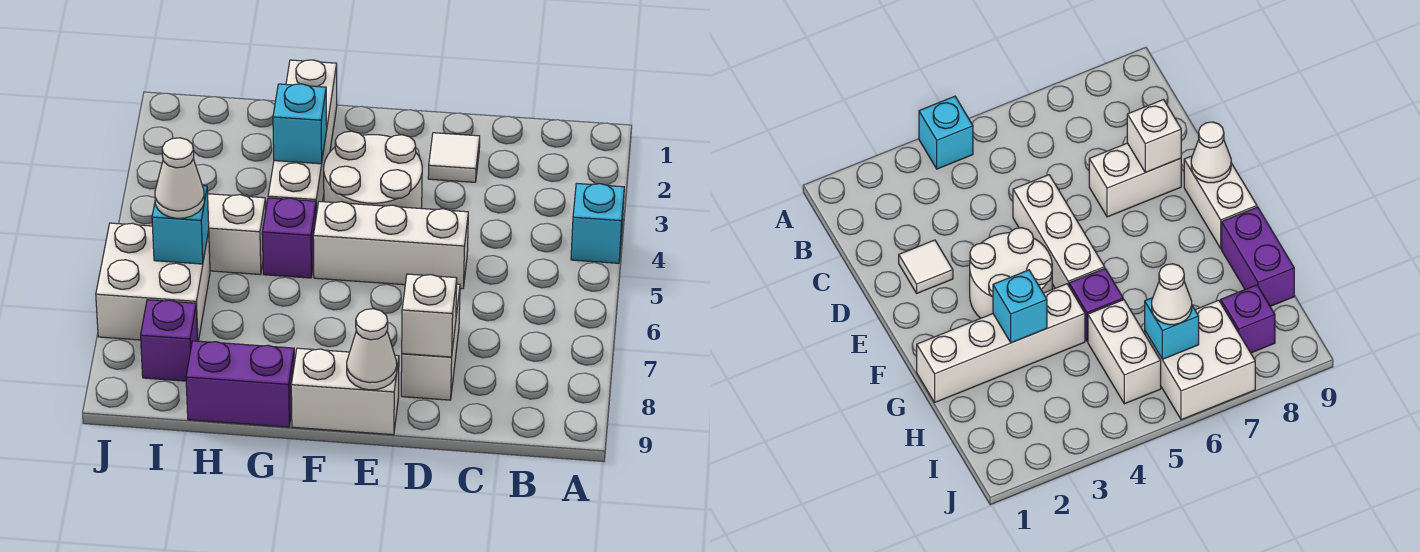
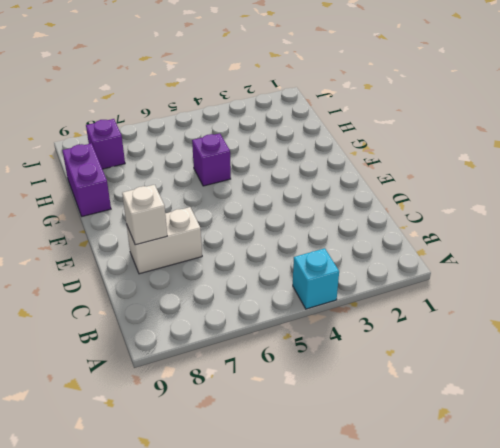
none -> white tile D2 level 1
none -> white brick D5:F5 level 1
none -> white round brick E3:F4 level 1

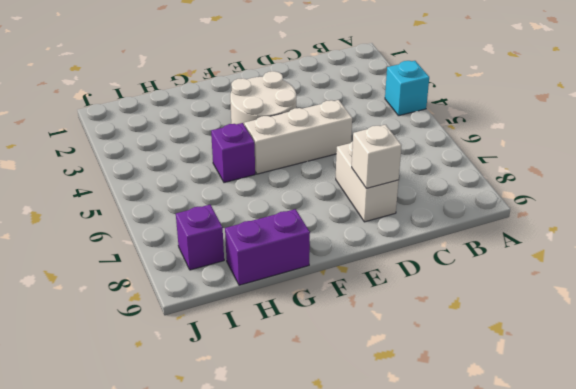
none -> white tile D2 level 1
none -> white brick E9:F9 level 1
none -> white brick G1:G4 level 1

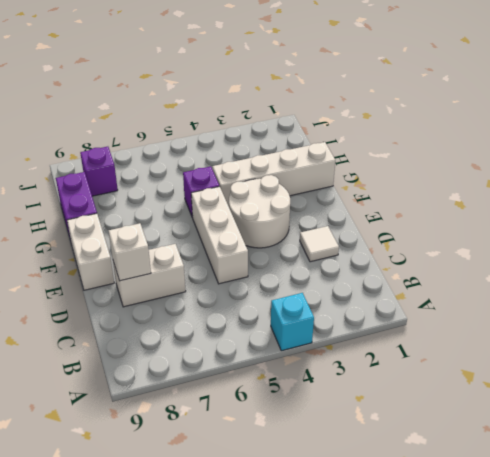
none -> white brick H5:I5 level 1
none -> white brick I6:J7 level 1
none -> white cone E9 level 2

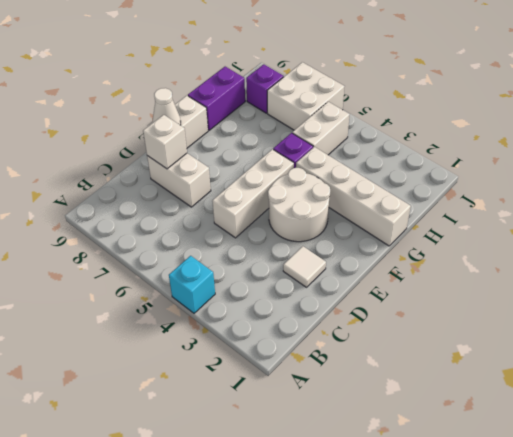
none -> cyan brick G3 level 2
none -> cyan brick I6 level 2
none -> white cone I6 level 3

